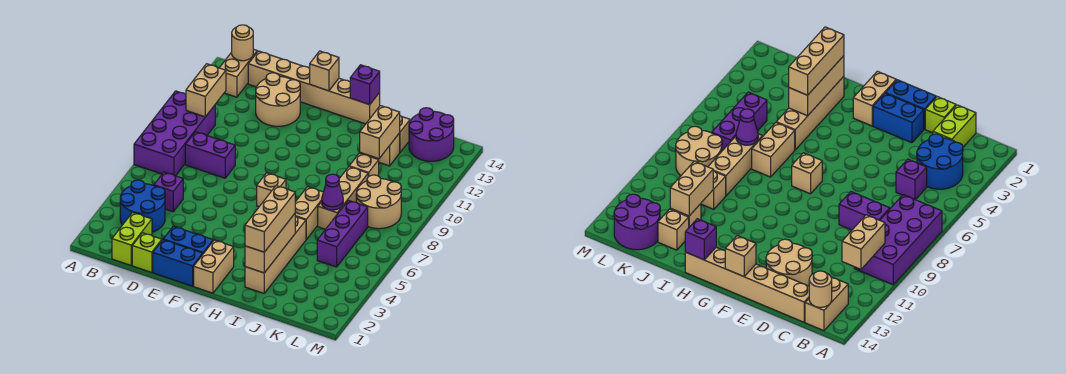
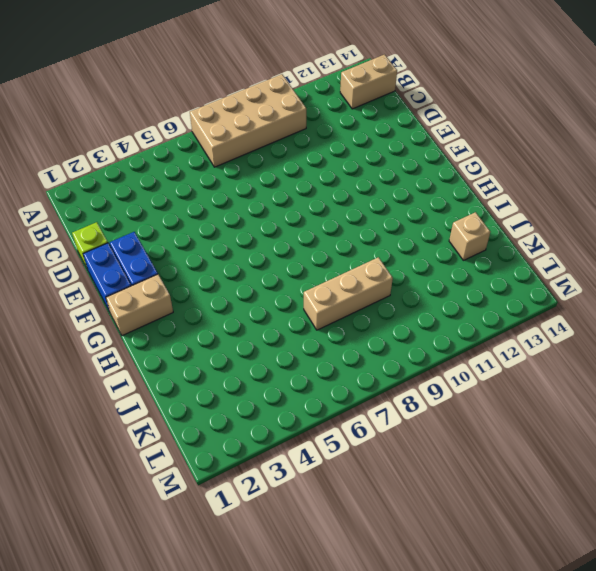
tan brick A7:B10 level 1 -> purple brick A7:B10 level 1
none -> blue round brick B3:C4 level 1
none -> lime brick C1:C2 level 1
none -> purple brick C5 level 1
none -> purple brick C8:D8 level 1

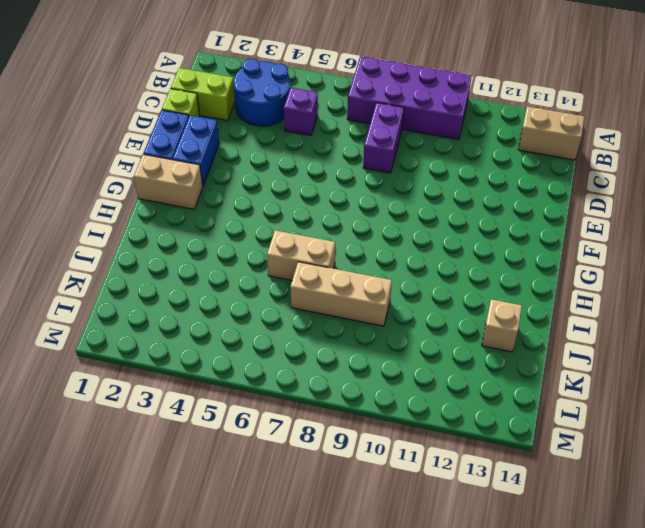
none -> tan brick C14:H14 level 1
none -> tan round brick D12:E13 level 1
none -> tan brick G7 level 1
none -> tan brick I2:I5 level 1

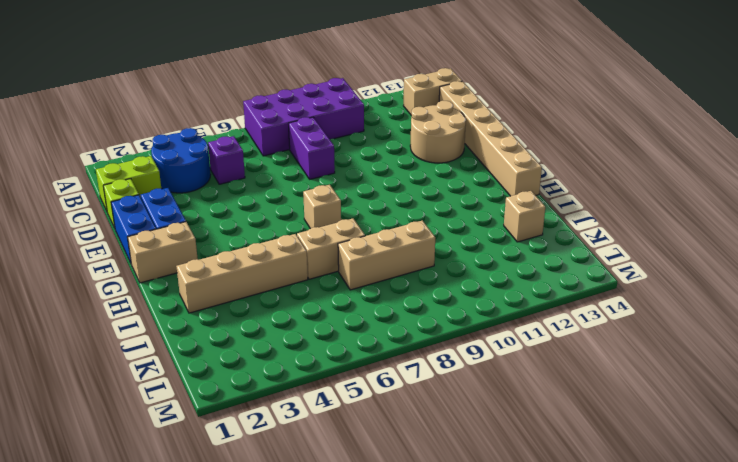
none -> tan brick J10 level 1
none -> tan brick J12 level 1
none -> purple brick K5:K7 level 1
none -> tan round brick K8:L9 level 1

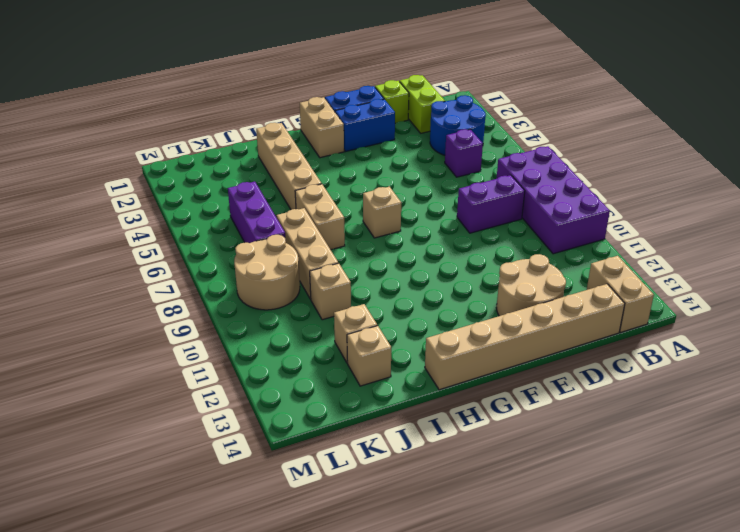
none -> purple round brick K13:L14 level 1
none -> tan brick B10:B11 level 2
none -> tan round brick B14 level 2
none -> tan brick F14 level 2

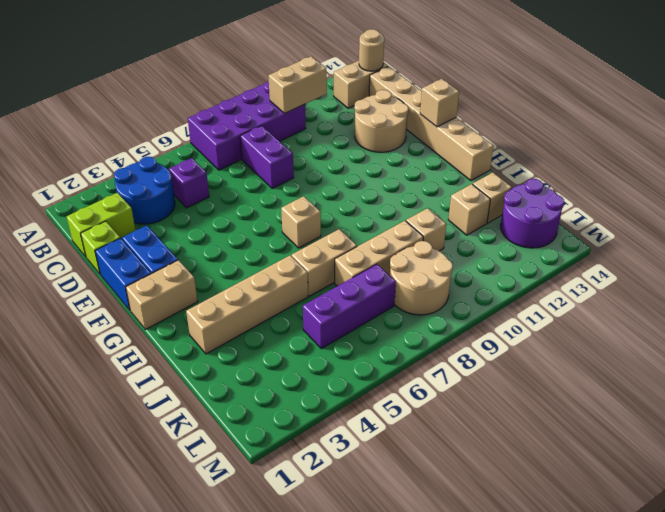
none -> purple brick H14 level 2
none -> tan brick I2:I4 level 2
none -> purple cone J7 level 2
none -> tan brick J11:J12 level 2

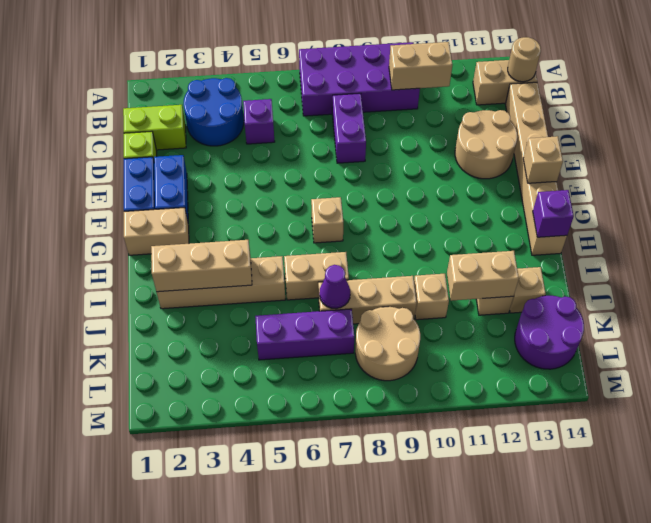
none -> tan brick I2:I4 level 3

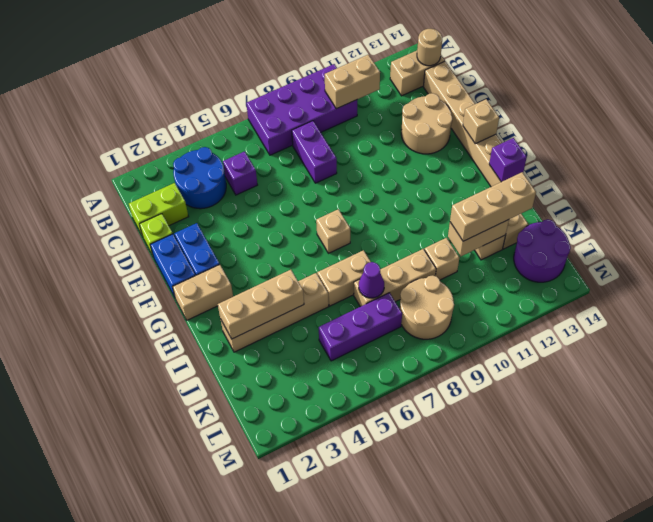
tan brick J11:J13 level 3 -> tan brick I2:I4 level 3

